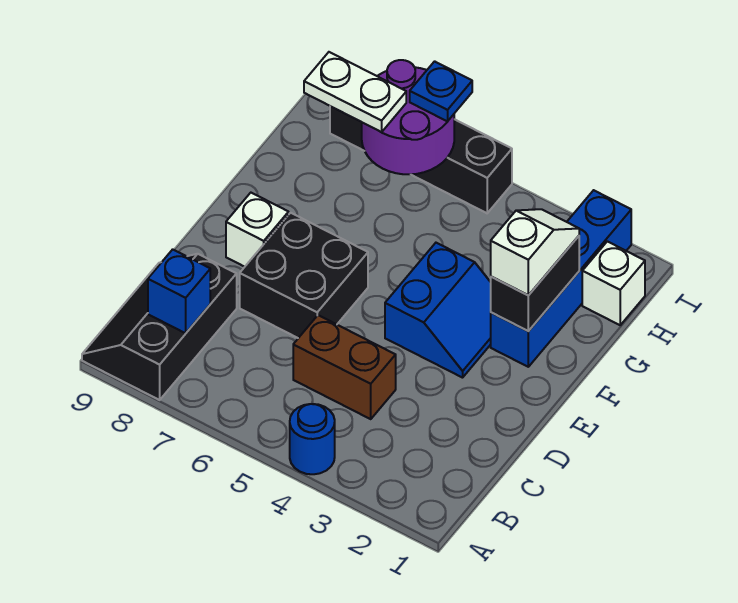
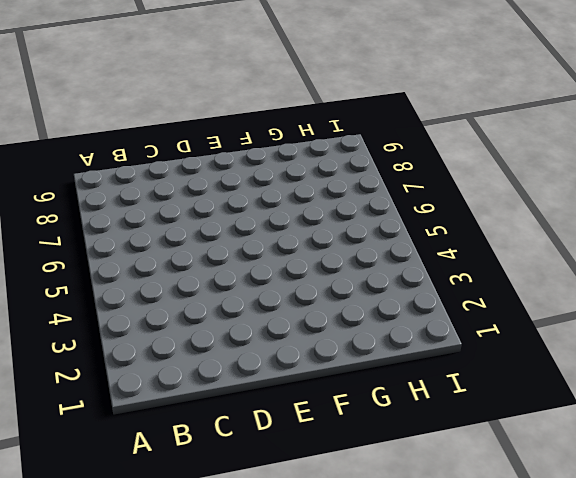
none -> blue round brick A4 level 1
none -> black slope A8:C9 level 1 top 8
none -> brown brick C4:C5 level 1

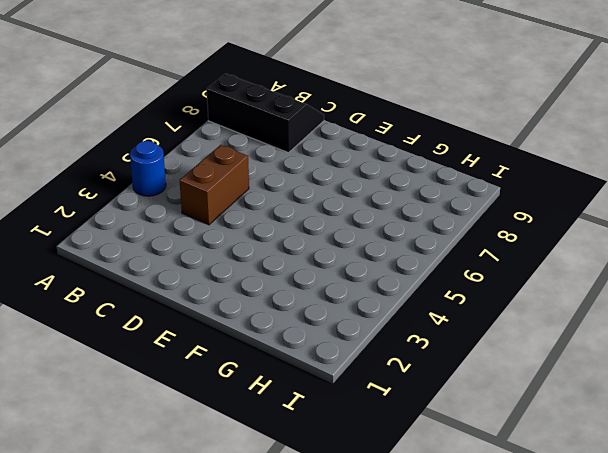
none -> black brick D6:E7 level 1
none -> blue slope E3:F4 level 1 top 4
none -> white brick E8 level 1

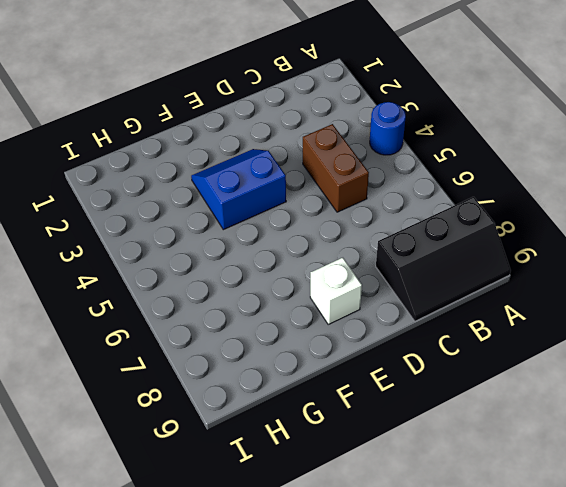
none -> black brick D6:E7 level 1
none -> blue brick F2:I2 level 1
none -> white brick H1 level 1

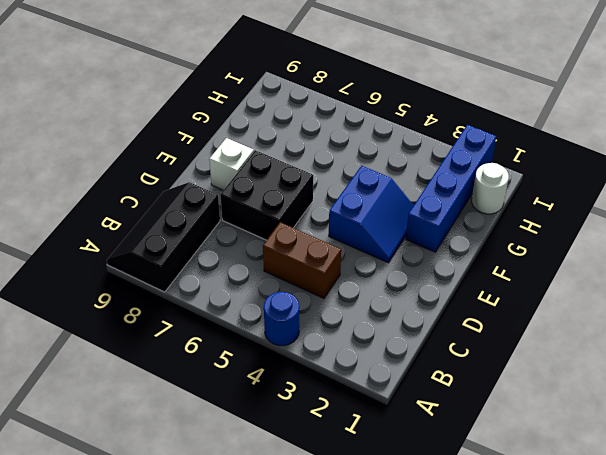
white round brick H1 level 1 -> white brick H1 level 1
none -> black brick I5:I8 level 1
none -> blue brick B8 level 2
none -> black brick F2:G2 level 2

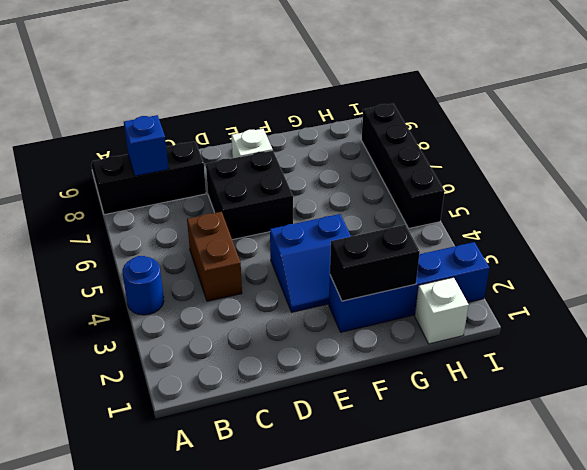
none -> purple round brick H6:I7 level 2
none -> white slope F2:G2 level 3 top F
none -> white plate H7:H8 level 3

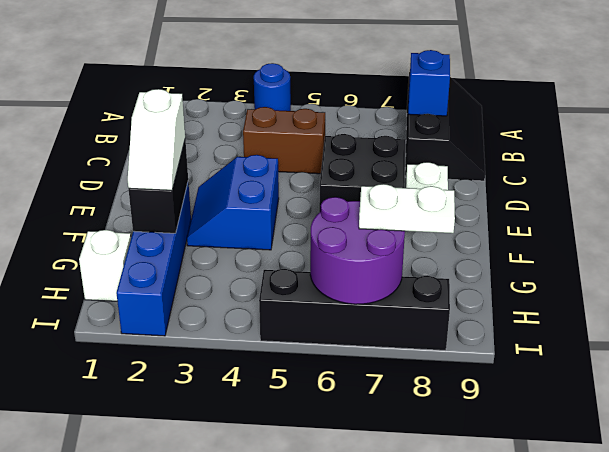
none -> blue plate I6 level 3

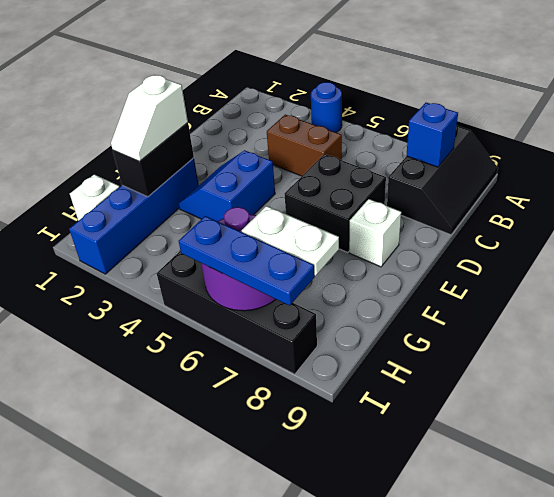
blue plate I6:I8 level 3 -> blue plate I6 level 3

